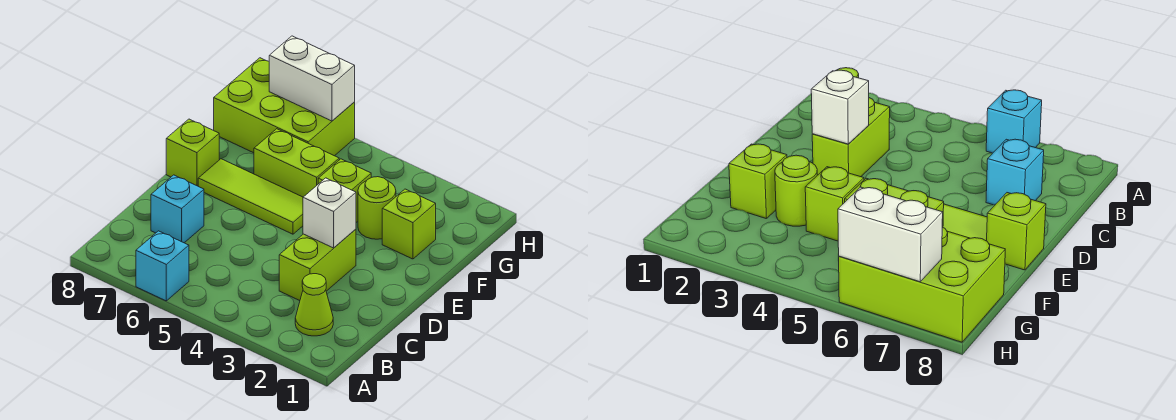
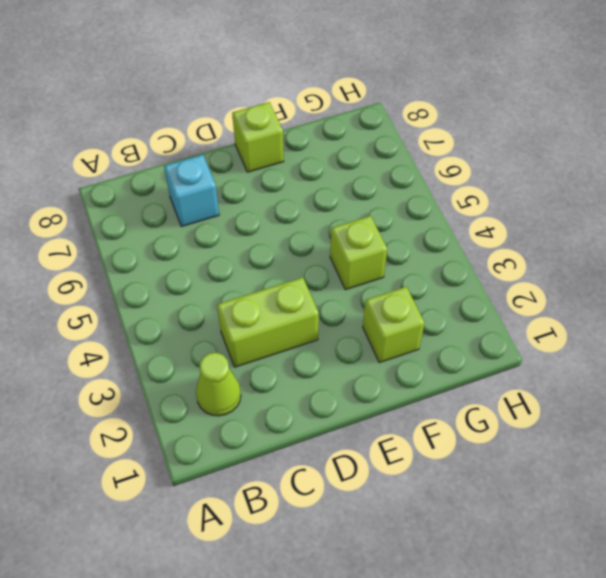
none -> cyan brick A6 level 1
none -> lime tile E5:E7 level 1
none -> lime round brick F3 level 1

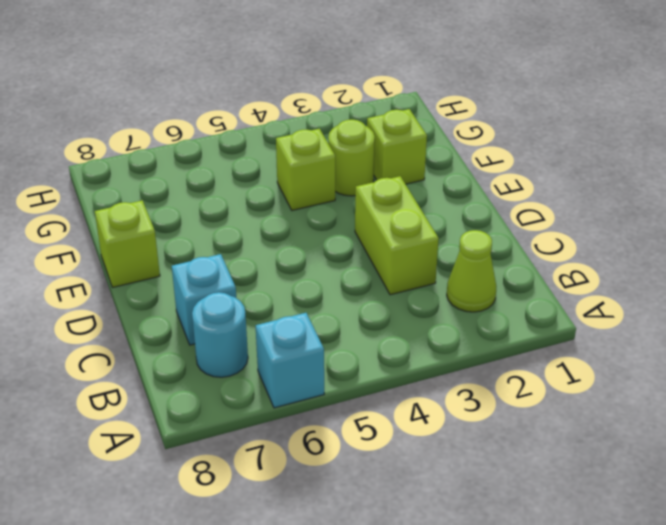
cyan round brick B7 level 1 -> none
none -> lime tile E5:E7 level 1
none -> lime brick F5:F6 level 1
none -> lime brick G6:H8 level 1

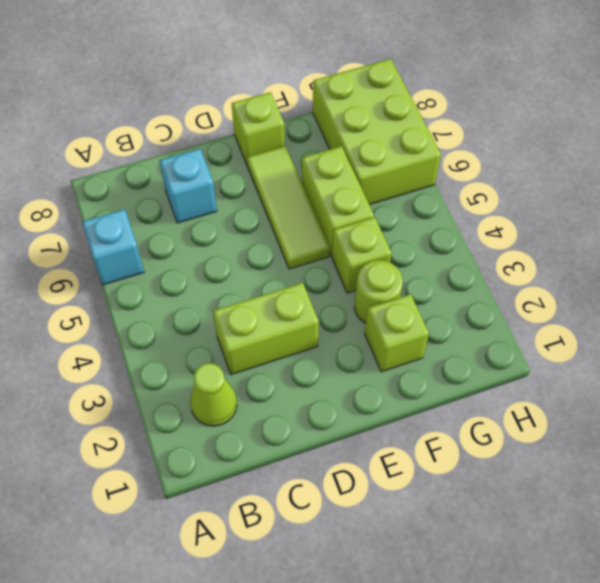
none -> white brick D3 level 2
none -> white brick H6:H7 level 2

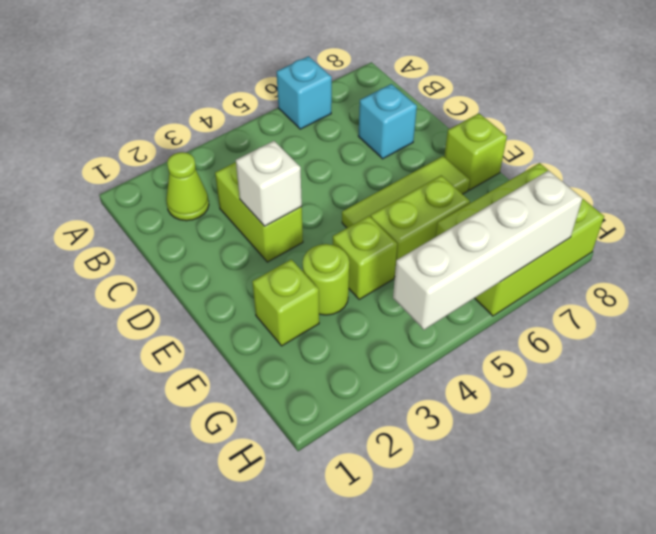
white brick H4:H7 level 2 -> white brick H6:H7 level 2

